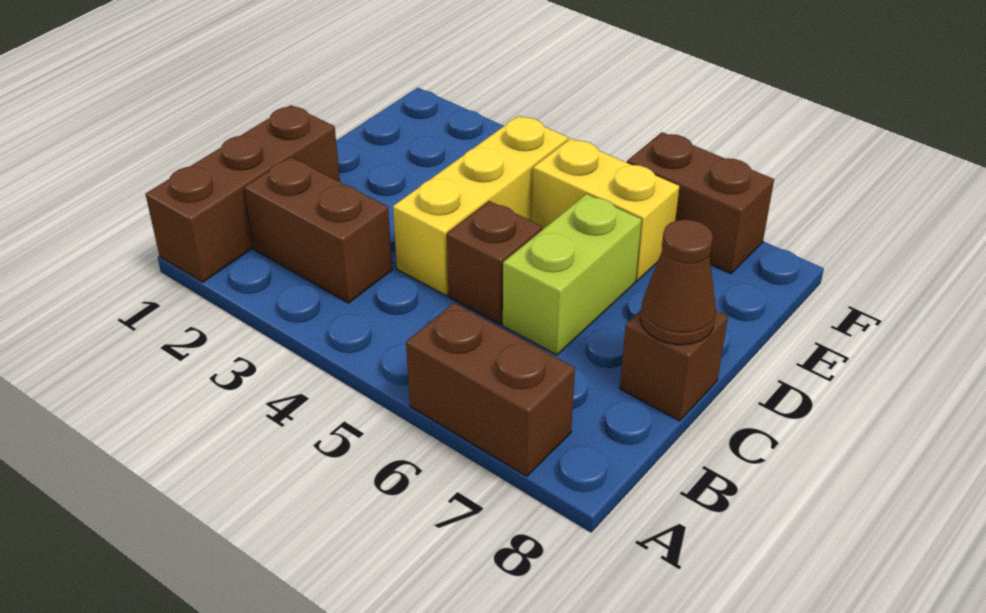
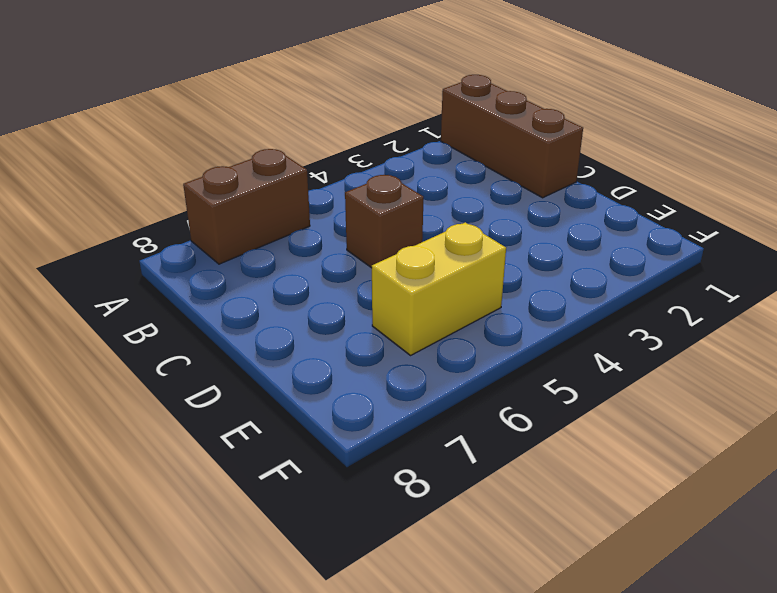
none -> brown brick B2:B3 level 1
none -> yellow brick C4:E4 level 1

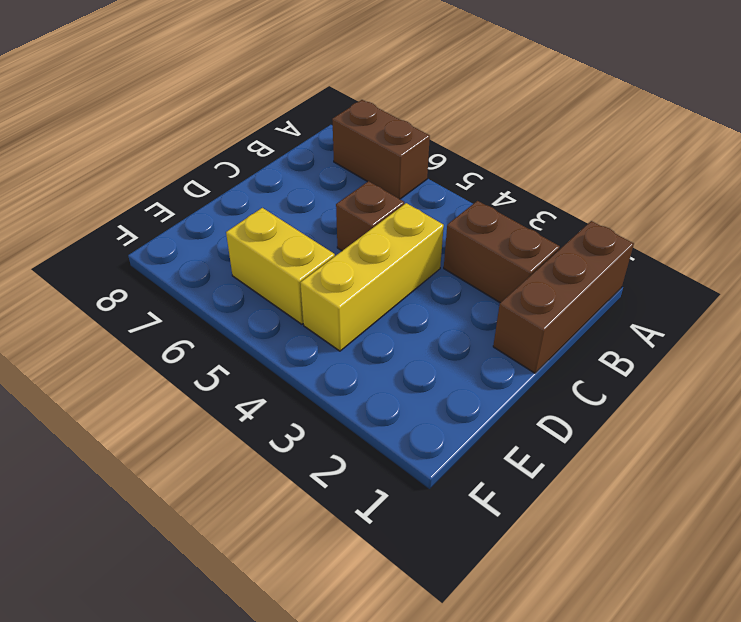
none -> lime brick C6:D6 level 1
none -> brown brick C8 level 1

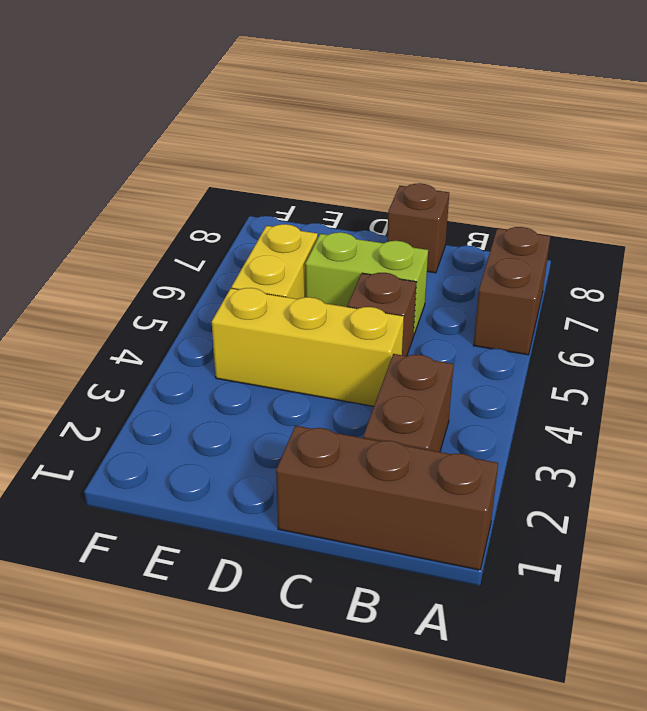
none -> brown brick F6:F7 level 1
none -> brown cone C8 level 2

